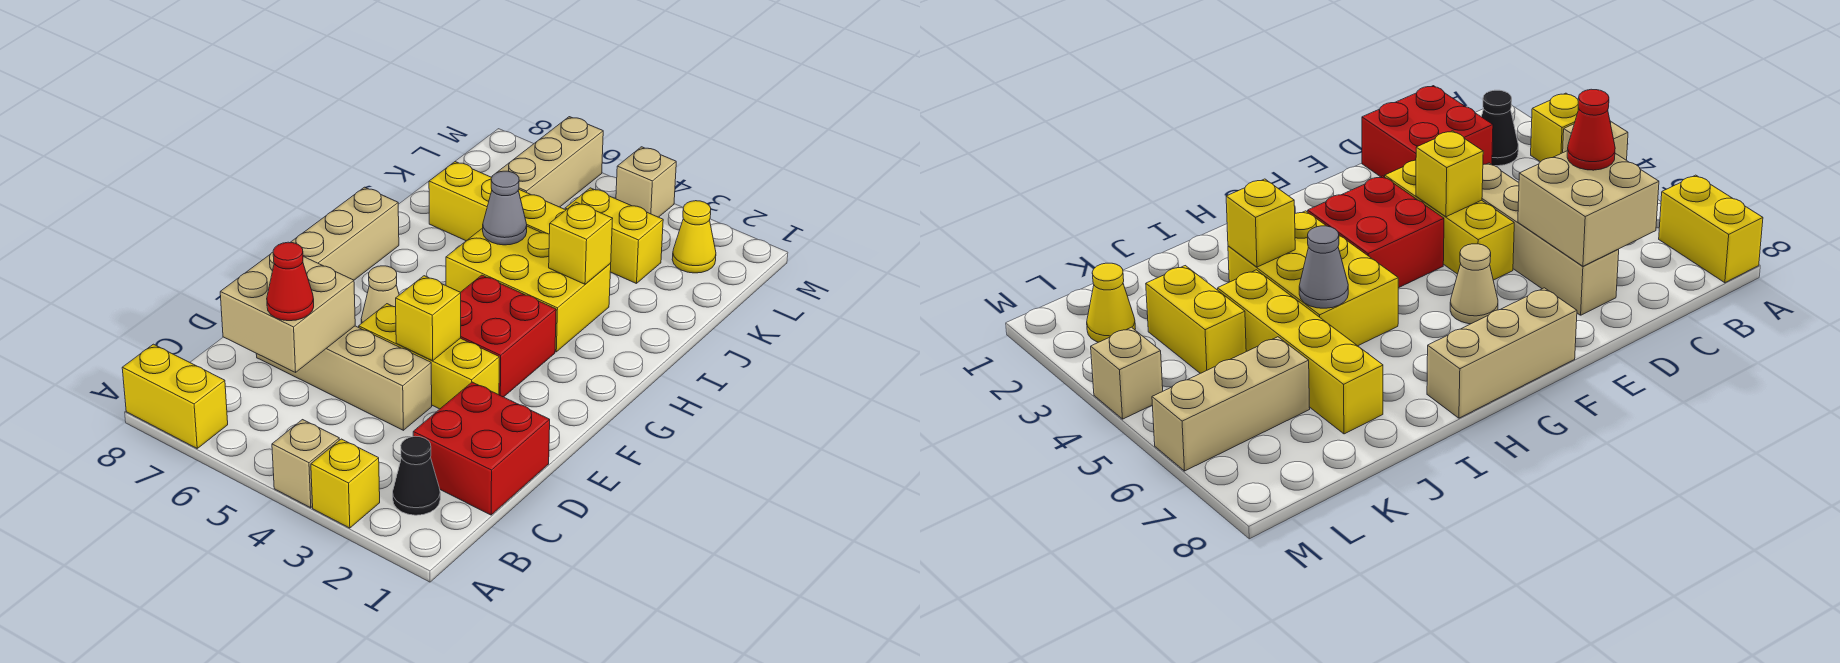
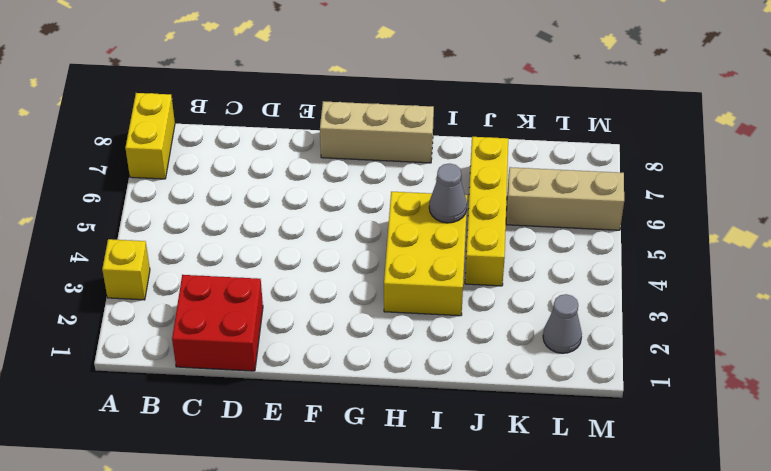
grey cone L2 level 1 -> yellow cone L2 level 1
none -> tan brick A4 level 1
none -> black cone B2 level 1
none -> tan brick D4:D7 level 1

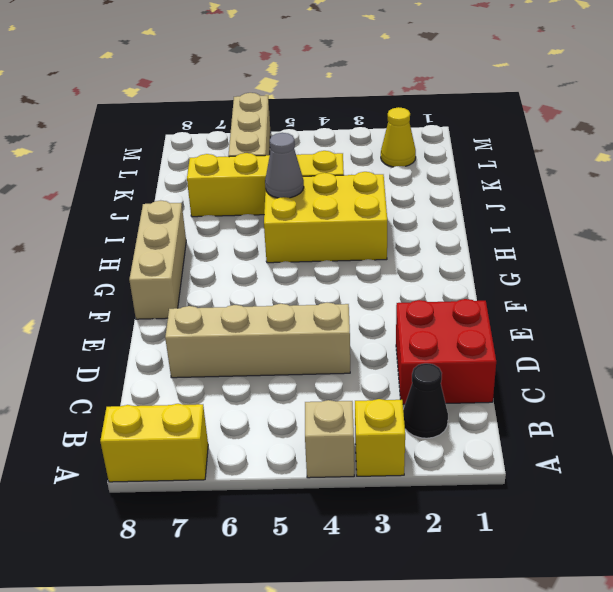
none -> yellow brick E3:E5 level 1
none -> red brick F3:G4 level 1
none -> tan cone F6 level 1

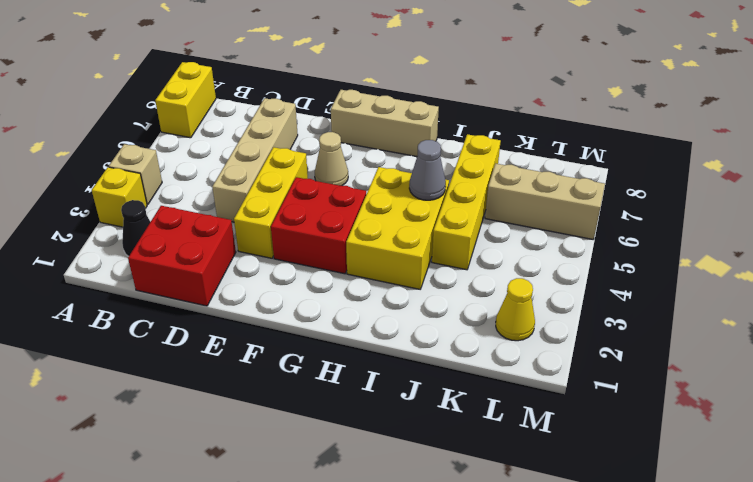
none -> yellow brick K3:K4 level 1
none -> tan brick M4 level 1
none -> tan brick C6:D7 level 2

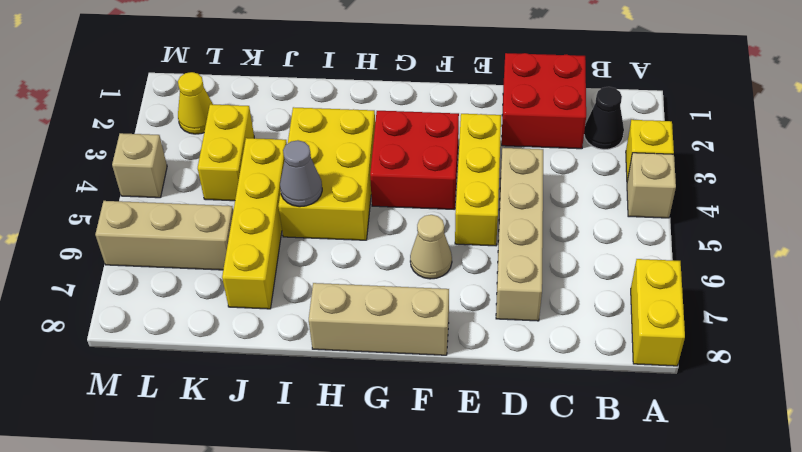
none -> tan brick C6:D7 level 2
none -> yellow brick E4 level 2
none -> yellow brick I3 level 2

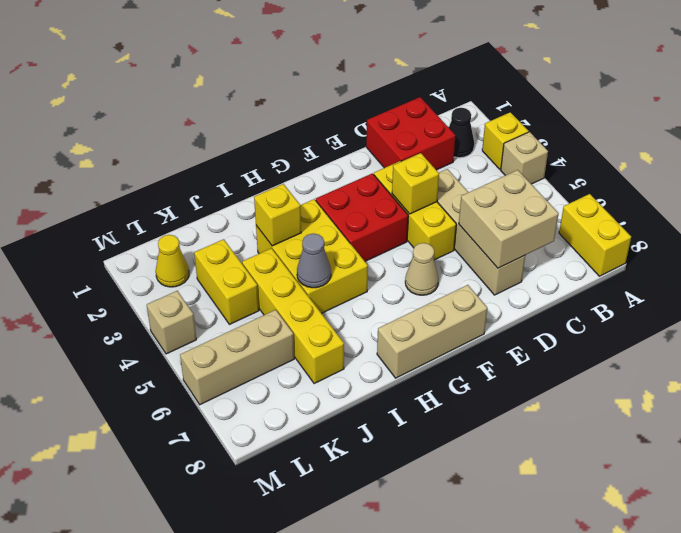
none -> red cone C6 level 3

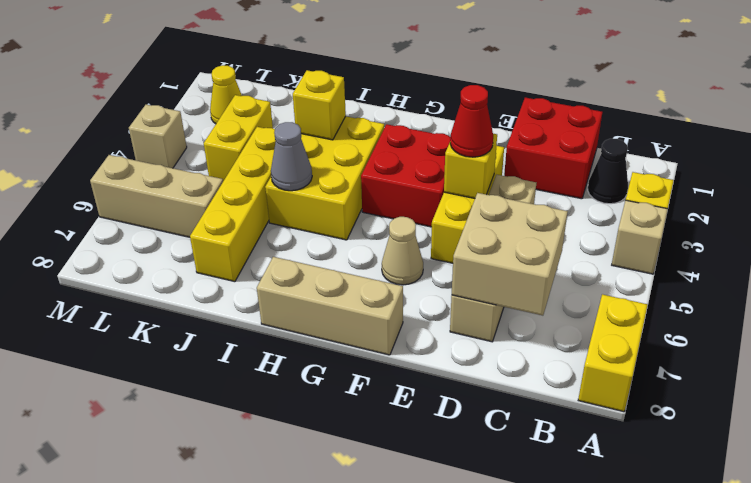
red cone E4 level 3 -> red cone C6 level 3

